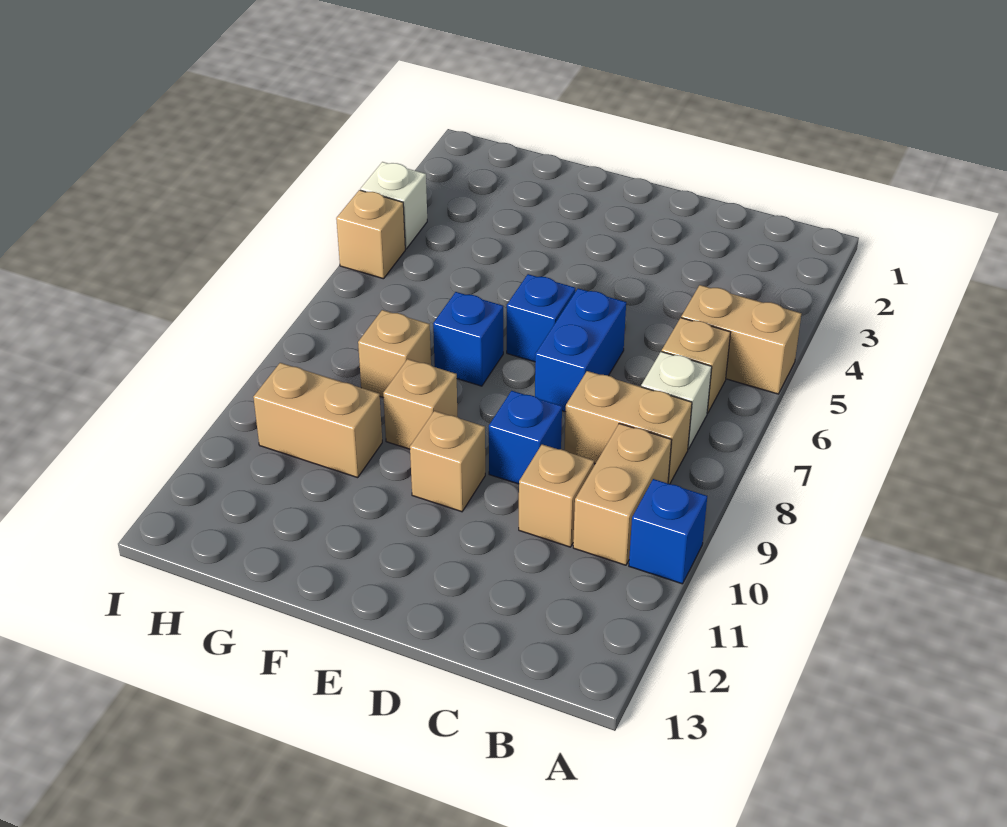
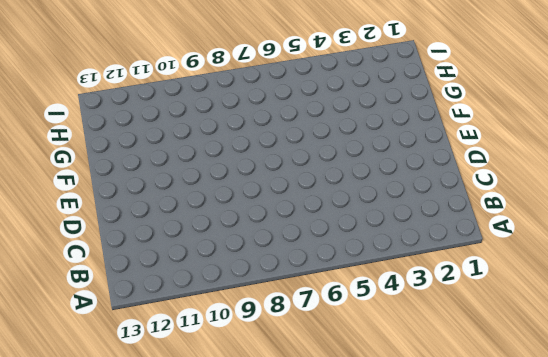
none -> tan brick A5:B5 level 1
none -> blue brick A10 level 1
none -> tan brick B6 level 1

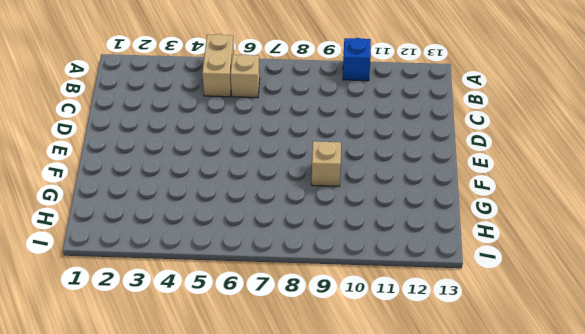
none -> white brick B7 level 1
none -> tan brick B8:C8 level 1
none -> tan brick B9:B10 level 1

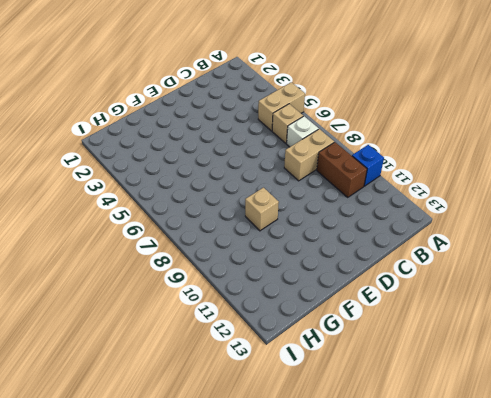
brown brick B9:B10 level 1 -> tan brick B9:B10 level 1
none -> tan brick C10 level 1
none -> blue brick D6:D7 level 1
none -> blue brick D9 level 1

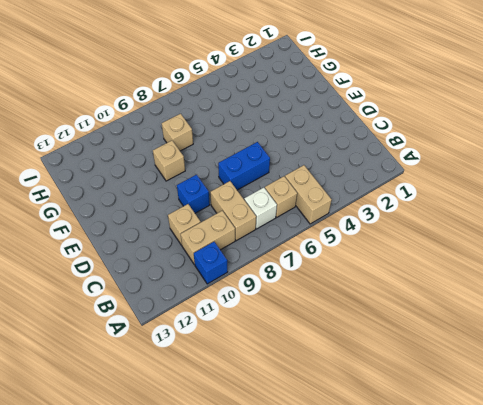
none -> blue brick E6 level 1
none -> tan brick E10 level 1
none -> blue brick F7 level 1

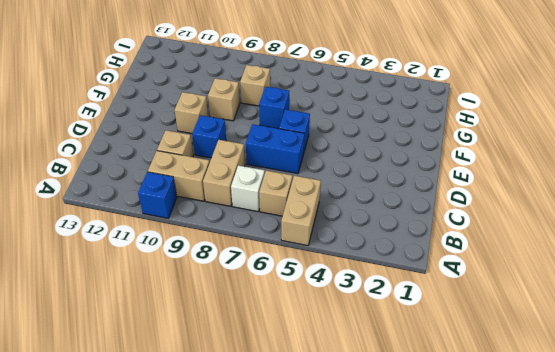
none -> tan brick G10:H10 level 1
none -> white brick I4 level 1
none -> tan brick I5 level 1

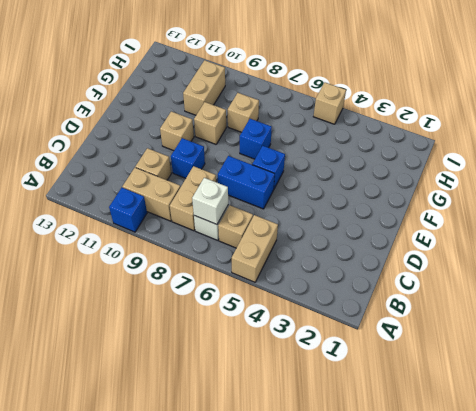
white brick B7 level 2 -> white brick I4 level 1

